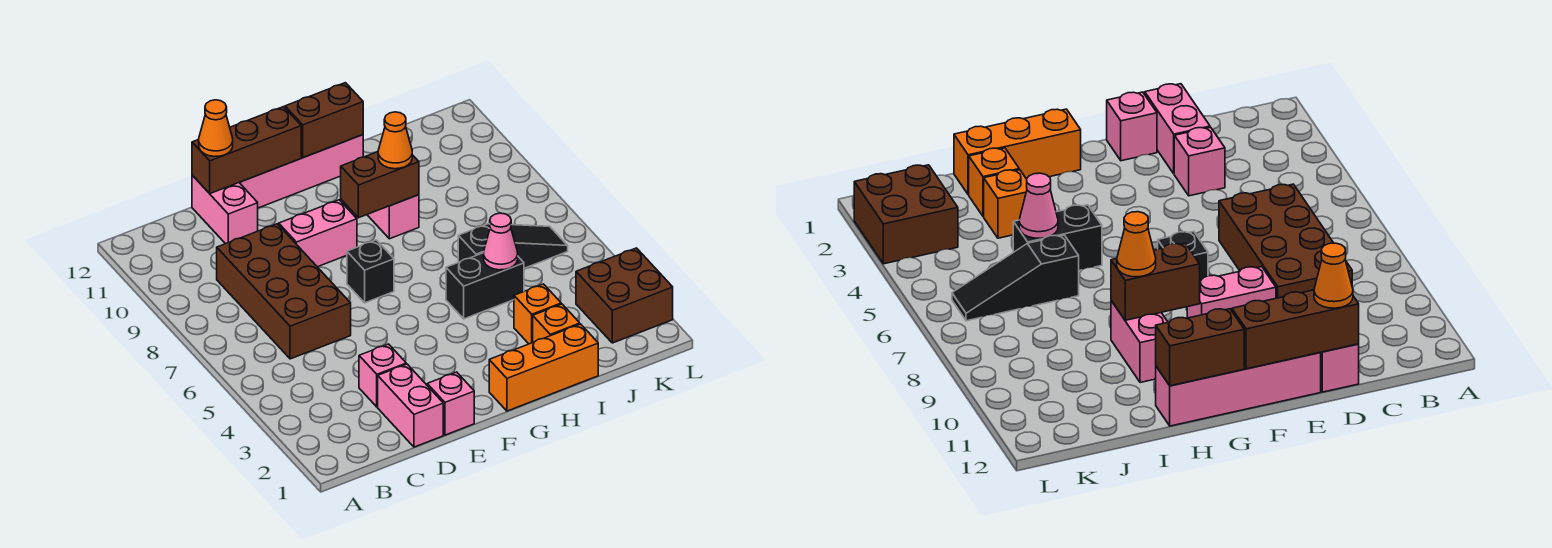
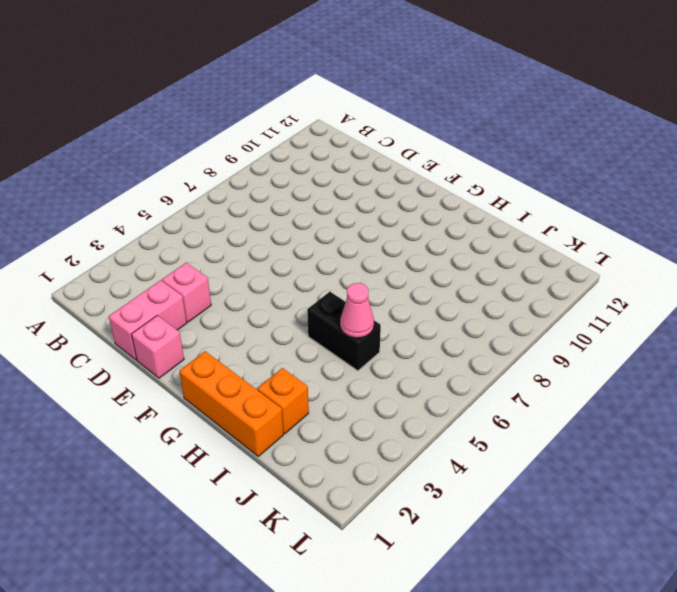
none -> brown brick C6:D9 level 1
none -> pink brick D11:D12 level 1
none -> pink brick E9:F9 level 1

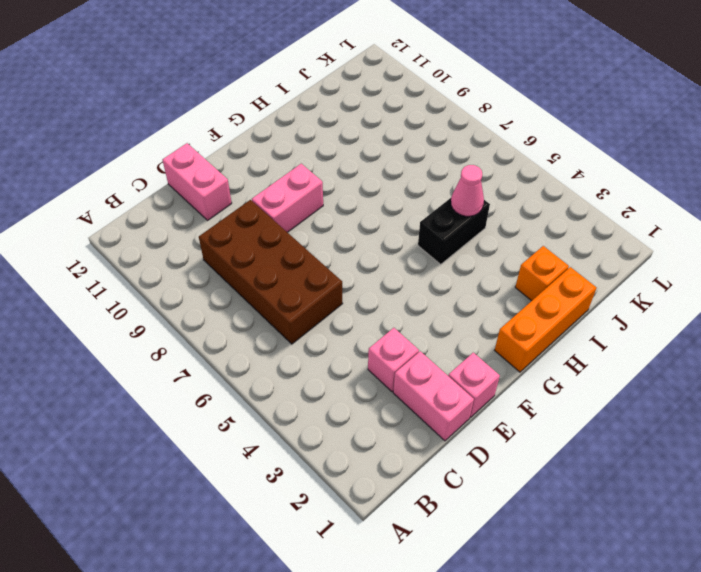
none -> pink brick E12:H12 level 1
none -> black brick F7 level 1
none -> pink brick H9:H10 level 1

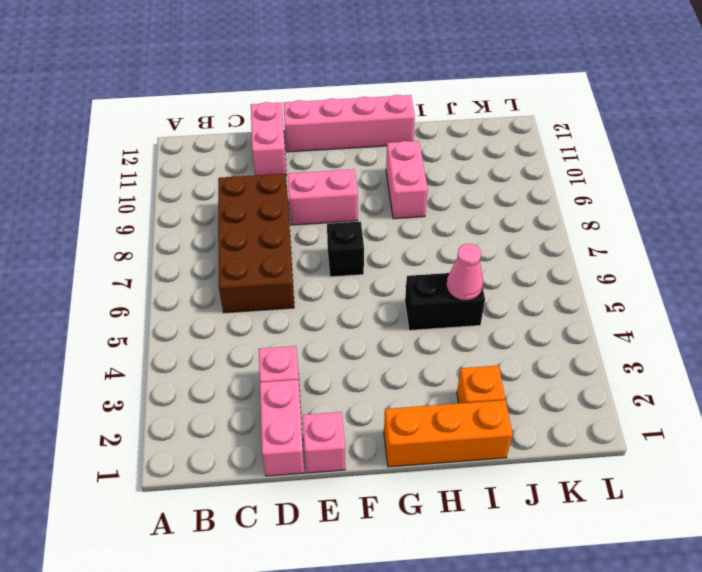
none -> orange brick I3 level 1
none -> black slope I6:K6 level 1 top I
none -> brown brick K2:L3 level 1

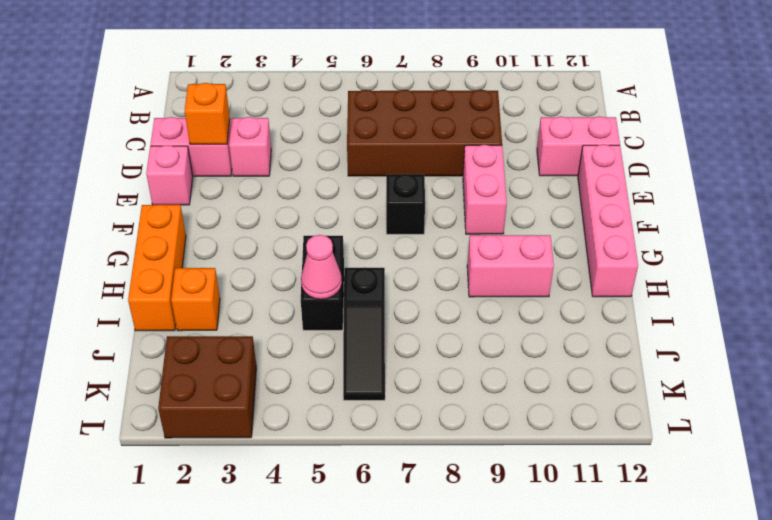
orange brick D2 level 2 -> orange brick I3 level 1
none -> brown brick D12:F12 level 2
none -> brown brick G9:H9 level 2
none -> brown brick G12:H12 level 2

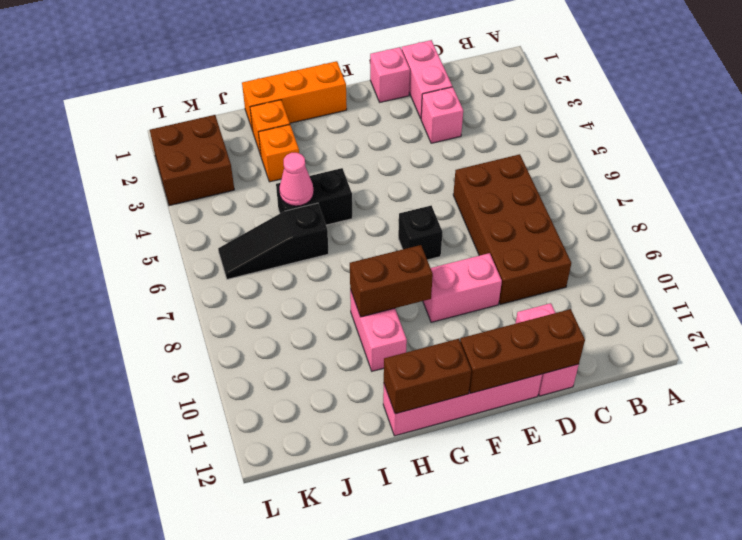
none -> orange cone D12 level 3
none -> orange cone H9 level 3

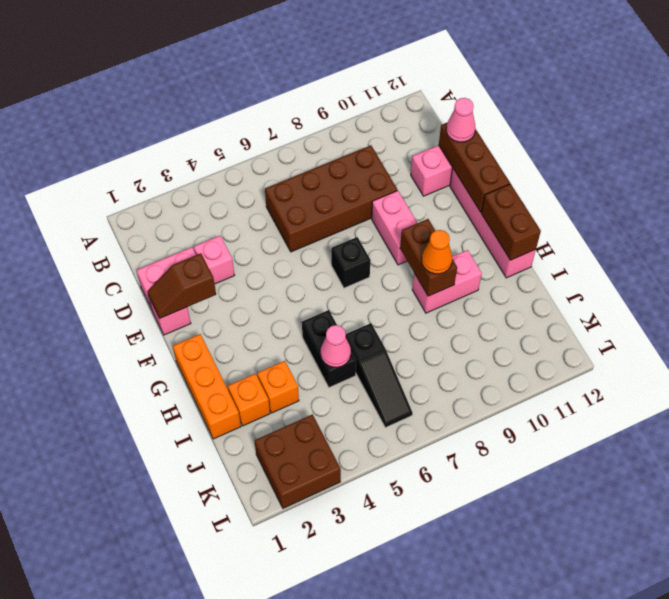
pink cone D12 level 3 -> orange cone D12 level 3
brown slope E1:E2 level 2 top 2 -> none

